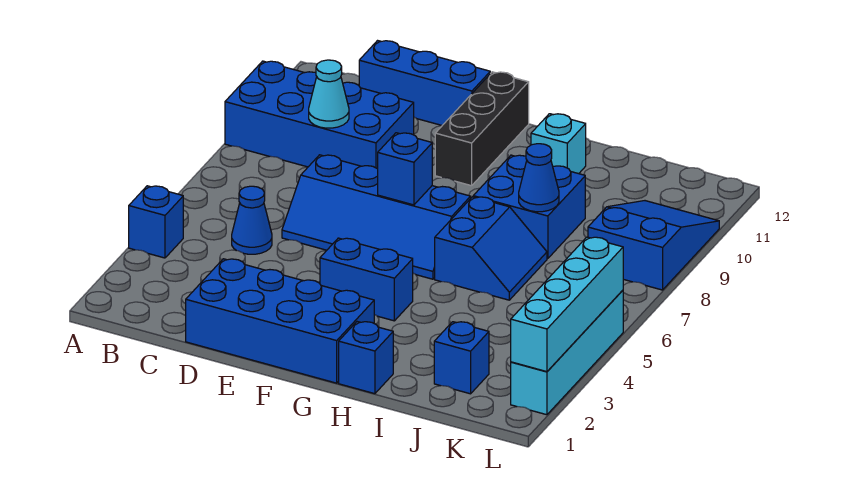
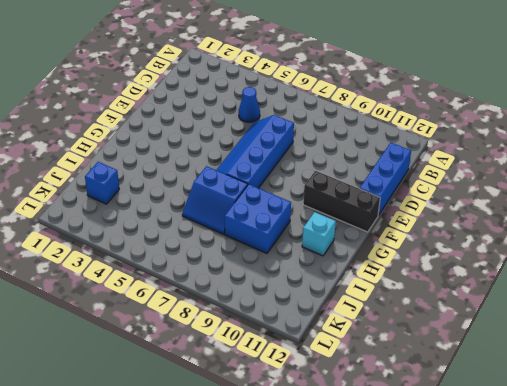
none -> blue brick A4 level 1
none -> blue brick A9:D10 level 1
none -> blue brick D1:G2 level 1

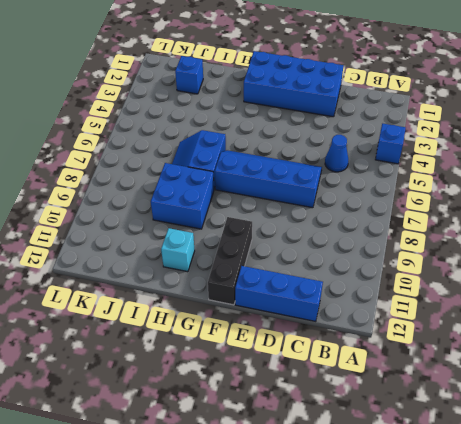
none -> blue brick A9:D10 level 1
none -> blue brick F4:G4 level 1
none -> blue brick H1 level 1

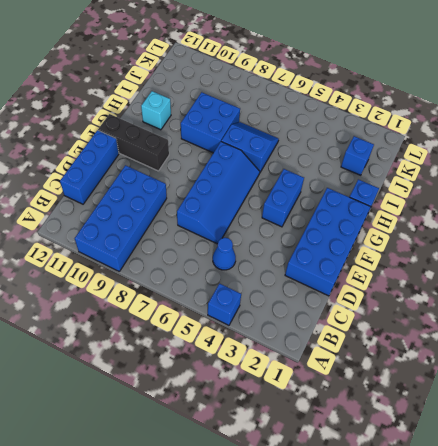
none -> blue slope K8:L10 level 1 top 8
none -> cyan brick L2:L5 level 1
none -> cyan cone C9 level 2

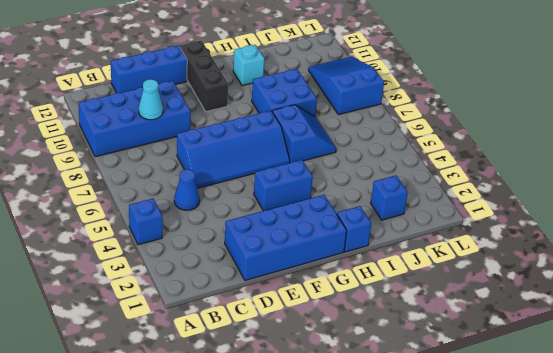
none -> cyan brick L2:L5 level 1
none -> blue brick F7 level 2
none -> blue cone I8 level 2

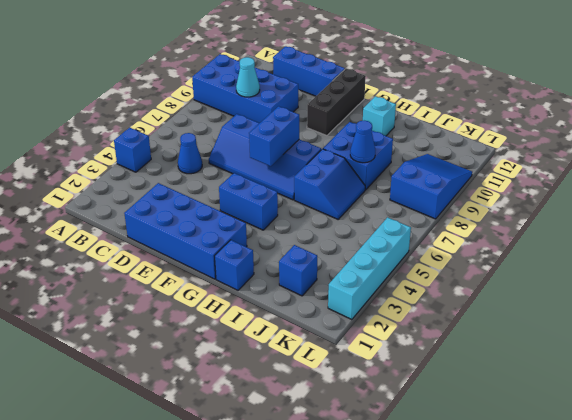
blue brick F6:F7 level 2 -> blue brick F7 level 2
none -> cyan brick L2:L5 level 2

